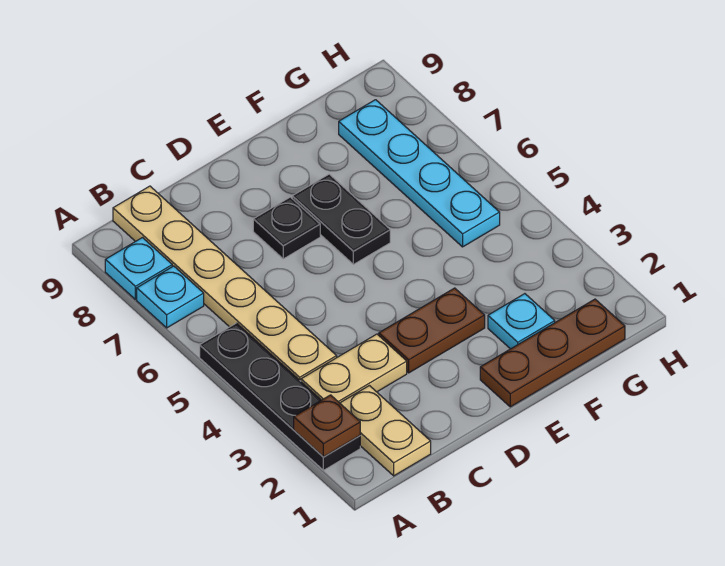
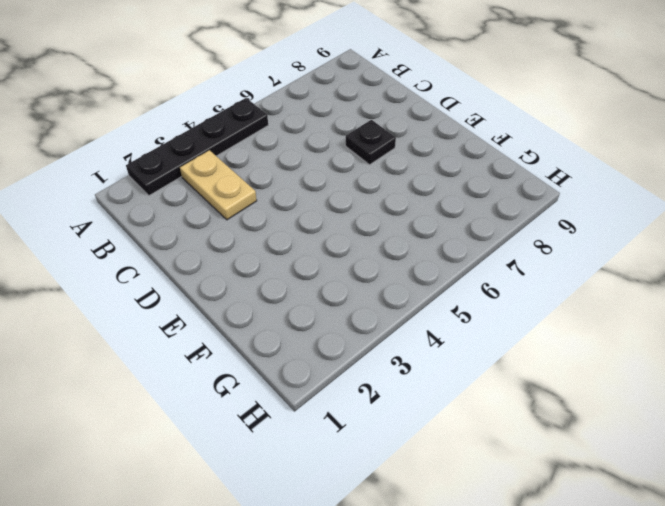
none -> cyan plate A7 level 1
none -> cyan plate A8 level 1
none -> tan plate B1:B2 level 1

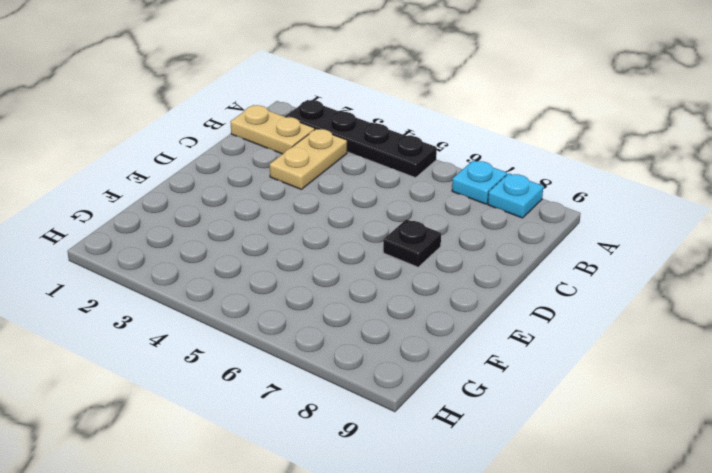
none -> tan plate B4:B9 level 1
none -> brown plate D3:E3 level 1
none -> brown plate E1:G1 level 1

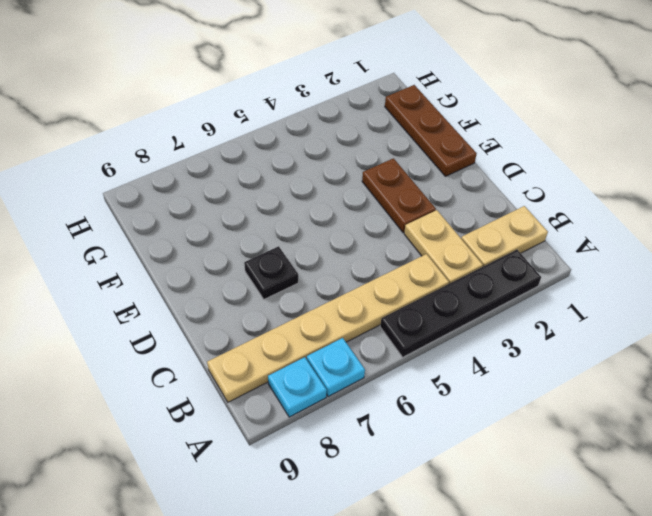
none -> black plate E6:E7 level 1
none -> cyan plate F2 level 1
none -> cyan plate G5:G8 level 1

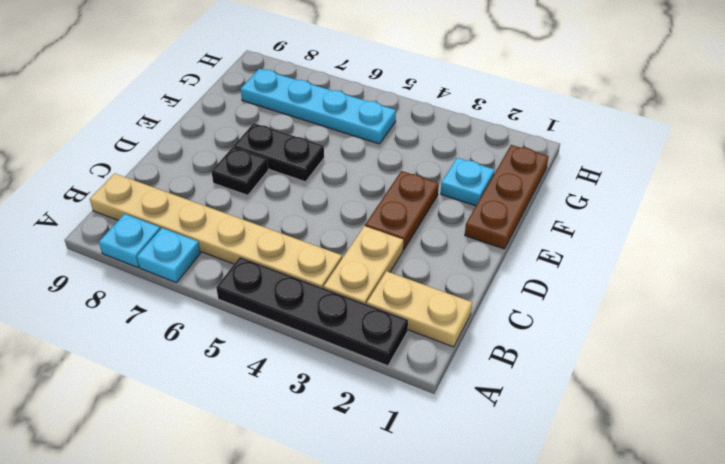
none -> brown plate A2 level 2

